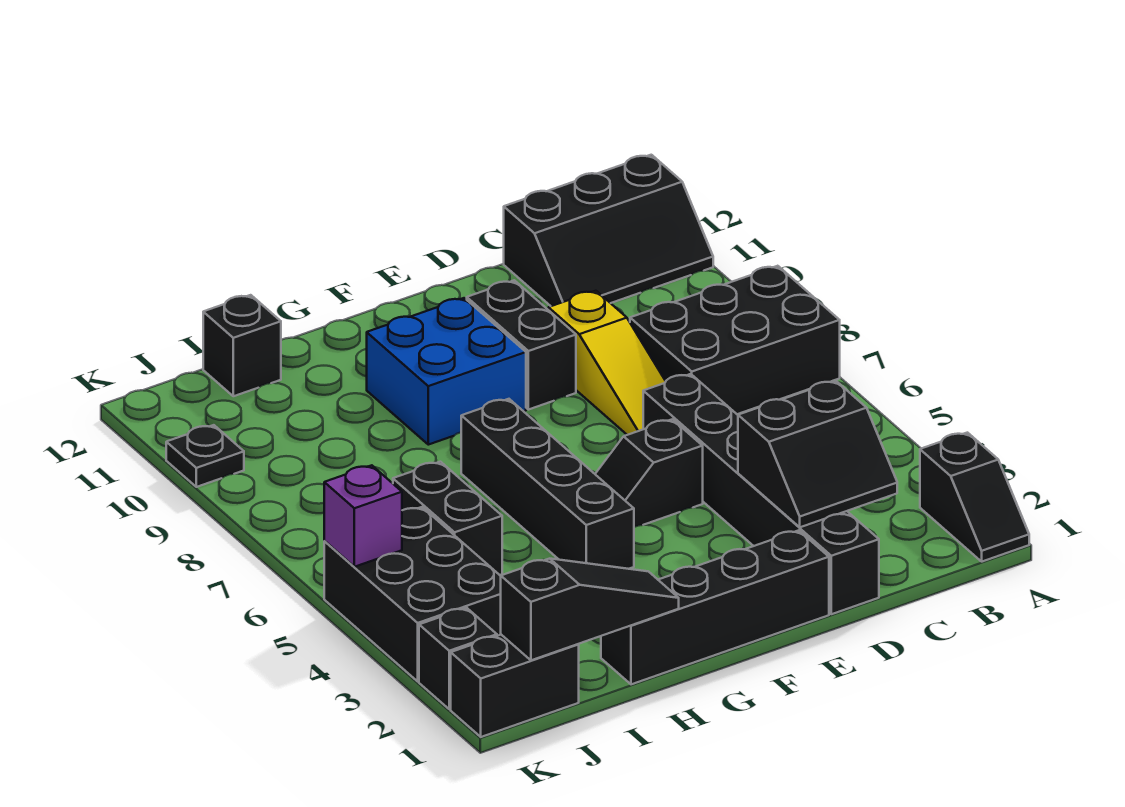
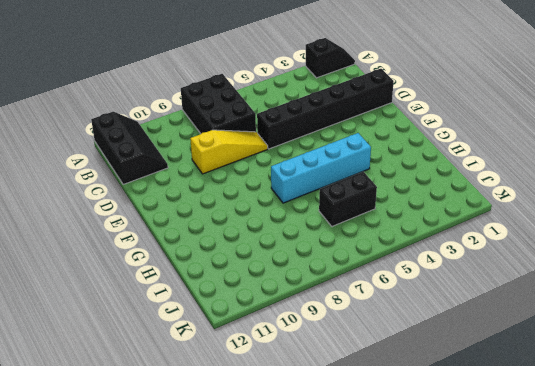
cyan brick G4:G7 level 1 -> black brick G4:G7 level 1
none -> black brick E1:H1 level 1
none -> black slope E5:F5 level 1 top E
none -> black brick E9:E10 level 1

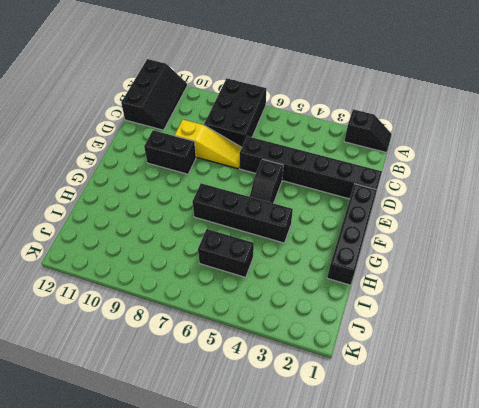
none -> blue brick F9:G10 level 1
none -> black brick I12 level 1
none -> black brick J1:K1 level 1

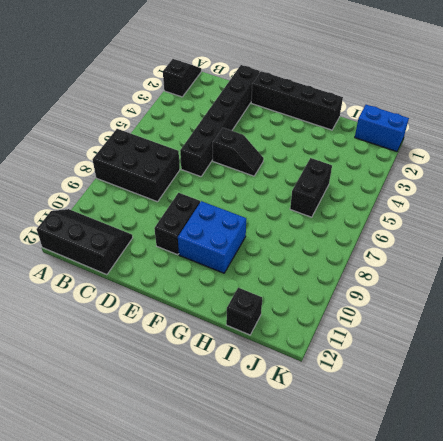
blue brick J1:K1 level 1 -> black brick J1:K1 level 1
none -> yellow slope D7:D9 level 1 top 9
none -> black brick G4:G7 level 1
none -> black brick J3:K5 level 1

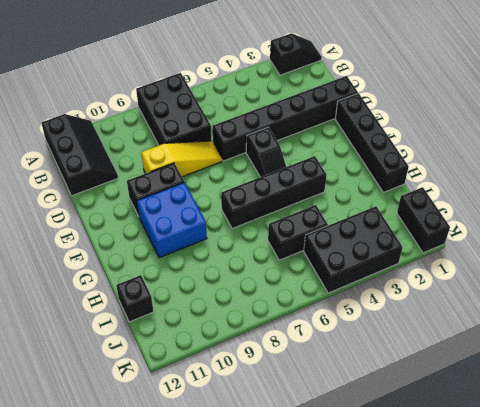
none -> black brick K2 level 1
none -> black plate K10 level 1
none -> black slope C2:D3 level 2 top 3

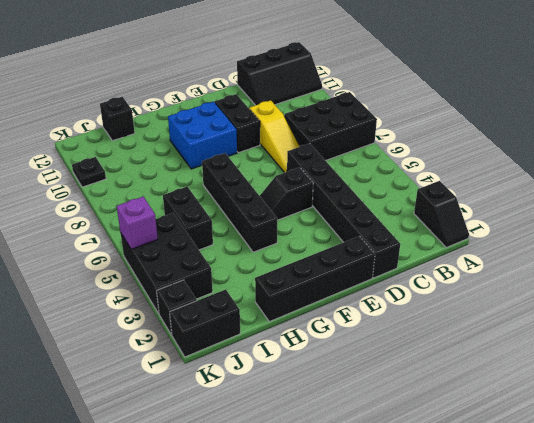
none -> black slope C2:D3 level 2 top 3
none -> black slope H1:J1 level 2 top J

